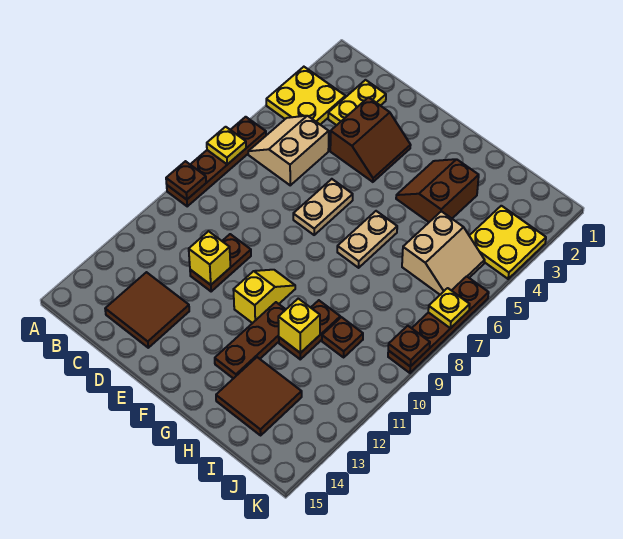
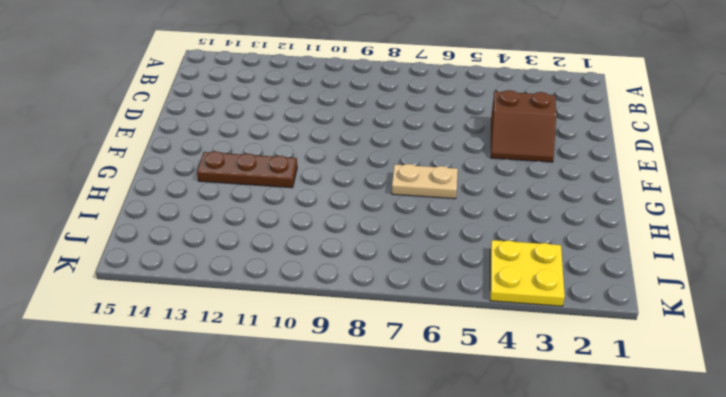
none -> yellow plate A3:B4 level 1
none -> brown plate A6:A9 level 1
none -> tan slope B5:C6 level 1 top C

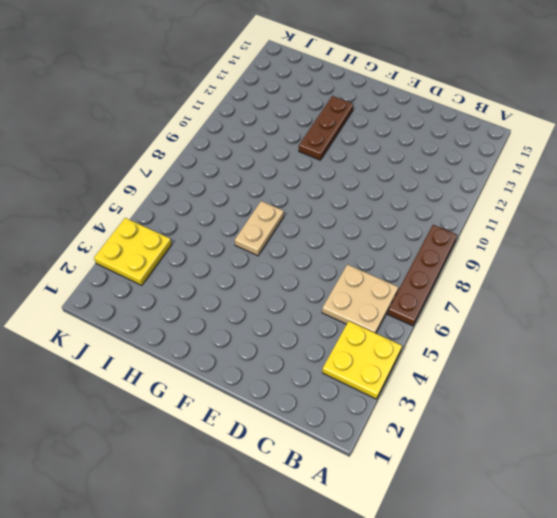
tan plate B5:C6 level 1 -> tan slope B5:C6 level 1 top C
none -> yellow plate C2:C3 level 1
none -> brown tile C13:D14 level 1
none -> brown slope D3:E4 level 1 top D

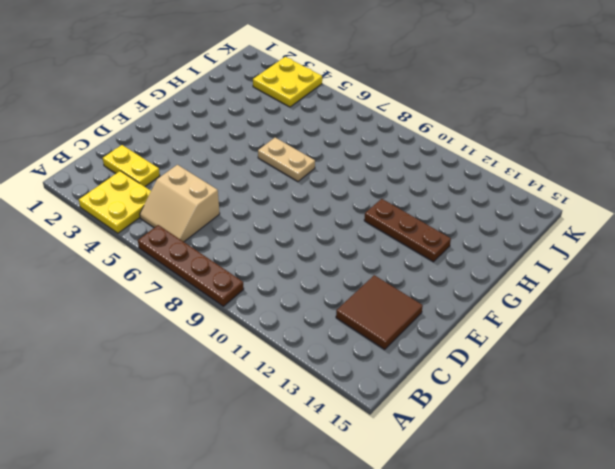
none -> brown slope D3:E4 level 1 top D
none -> brown plate D10:D11 level 1
none -> tan plate E6:E7 level 1

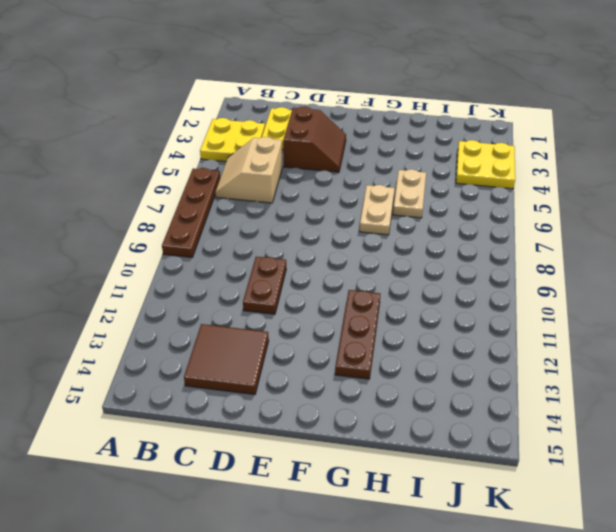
tan plate H5:H6 level 1 -> tan plate E6:E7 level 1
none -> yellow slope F10:F11 level 1 top 11
none -> brown slope G3:H4 level 1 top H
none -> brown plate H10:H11 level 1

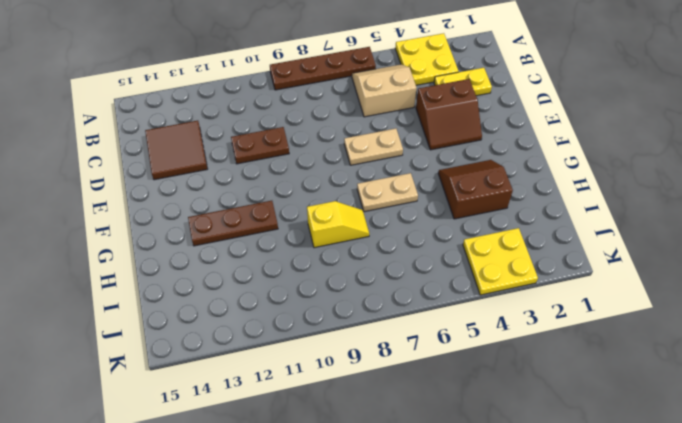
yellow slope H8:H9 level 1 top 9 -> yellow slope F10:F11 level 1 top 11
none -> brown plate H10:H11 level 1
none -> brown tile H13:I14 level 1
none -> tan slope I5:J6 level 1 top I

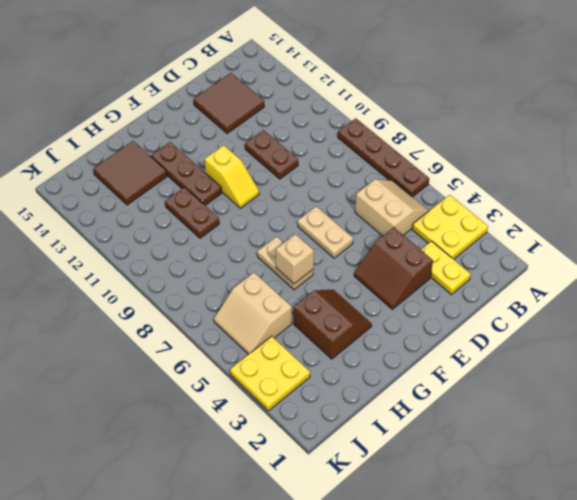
tan brick G6 level 2 -> none
none -> brown plate I10 level 1
none -> brown plate K6:K9 level 1
none -> yellow plate A7 level 2

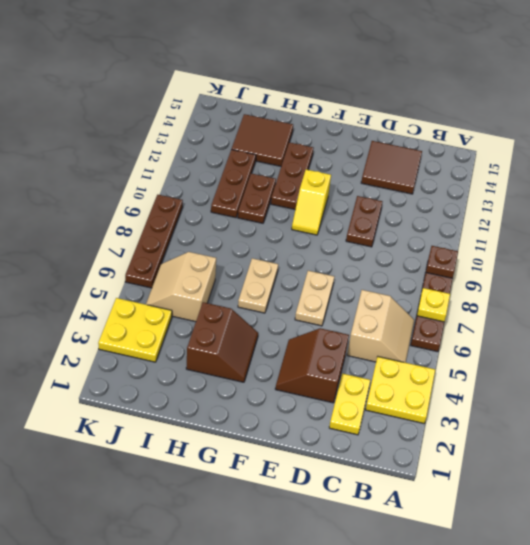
brown plate I10:I12 level 1 -> brown plate I10 level 1
none -> yellow brick D11 level 2
none -> yellow brick H11 level 2
none -> yellow plate K7 level 2

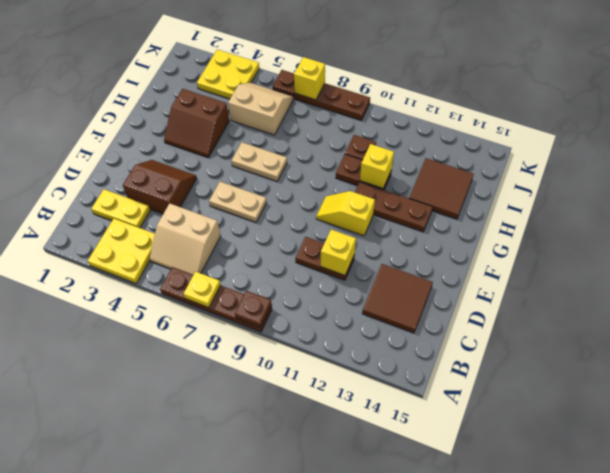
yellow brick K7 level 2 -> yellow plate K7 level 2
none -> brown plate K9 level 2

